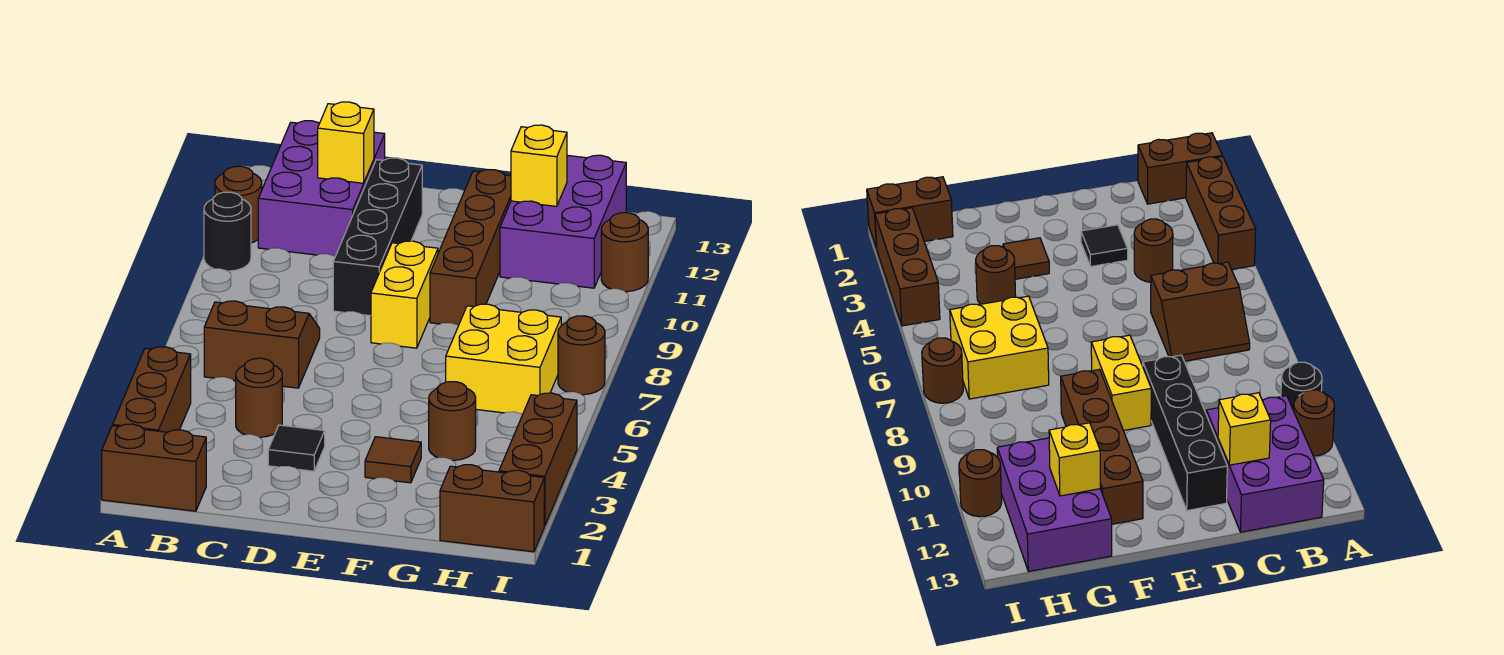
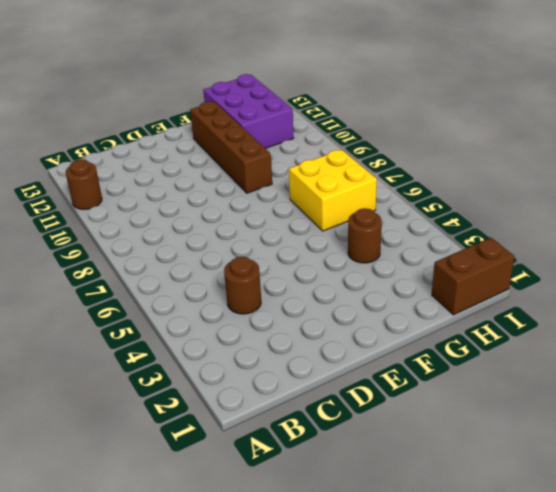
none -> brown brick A1:B1 level 1
none -> brown brick A2:A4 level 1
none -> black round brick A10 level 1

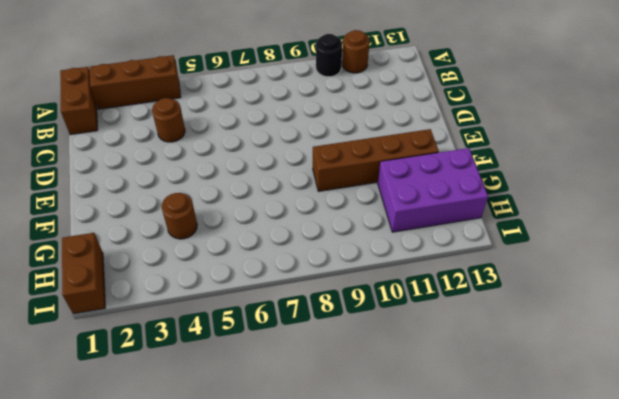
none -> brown slope B6:C7 level 1 top 6
none -> purple brick B11:C13 level 1
none -> black tile D3 level 1

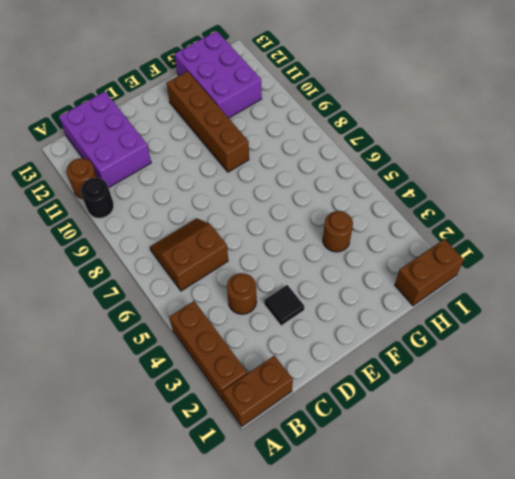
none -> black brick D9:D12 level 1
none -> yellow brick E8:E9 level 1
none -> brown tile F3 level 1

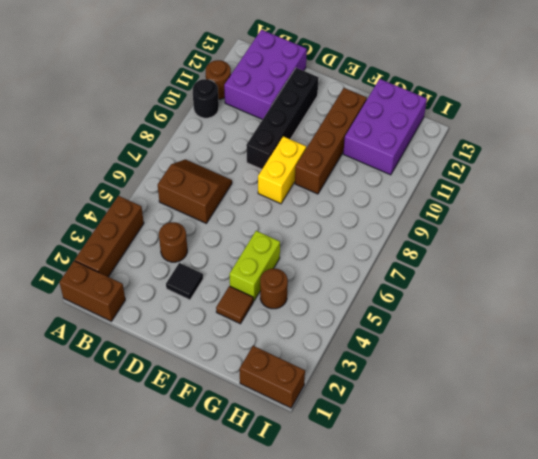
lime brick F4:F5 level 1 -> none
none -> yellow brick G6:H7 level 1
none -> brown brick I2:I4 level 1
none -> brown round brick I7 level 1

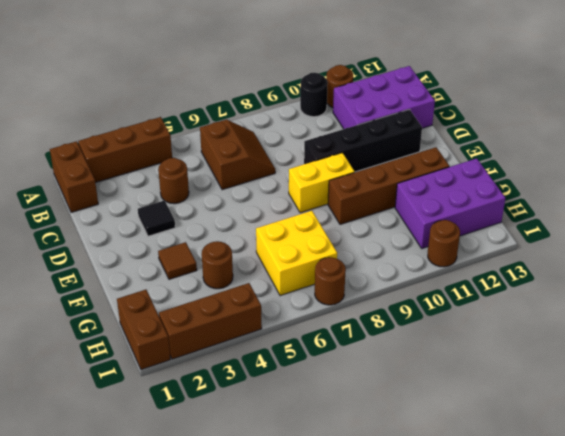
none -> yellow brick C12 level 2
none -> yellow brick G12 level 2

